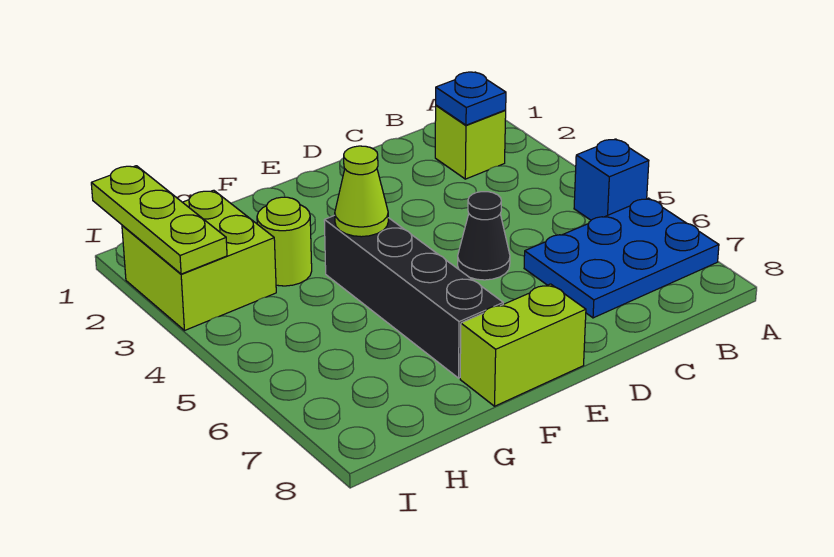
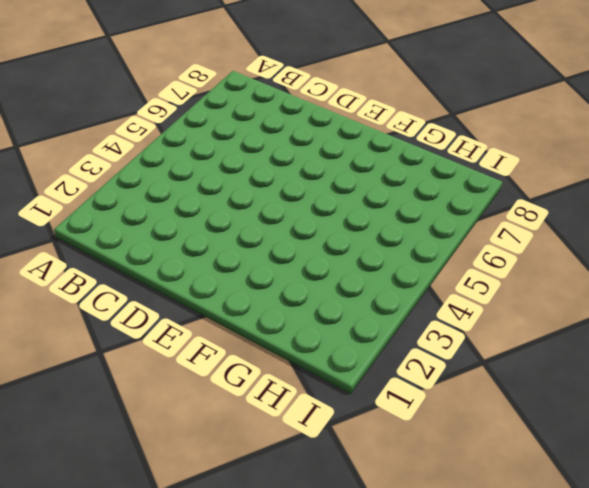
none -> blue brick A5 level 1
none -> blue plate A6:C7 level 1

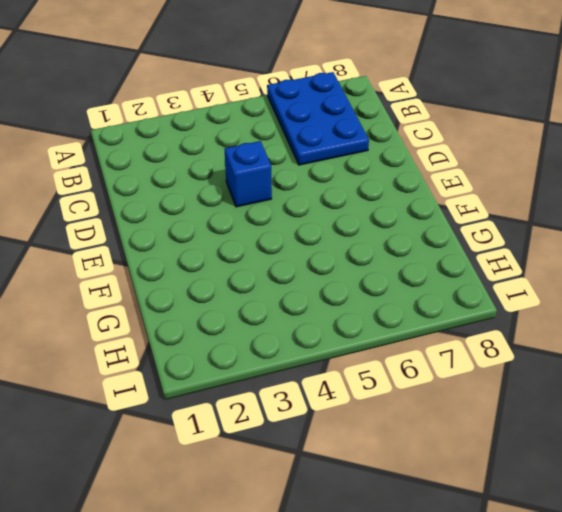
blue brick D4 level 1 -> blue brick A5 level 1
none -> lime brick B2 level 1
none -> black cone D5 level 1

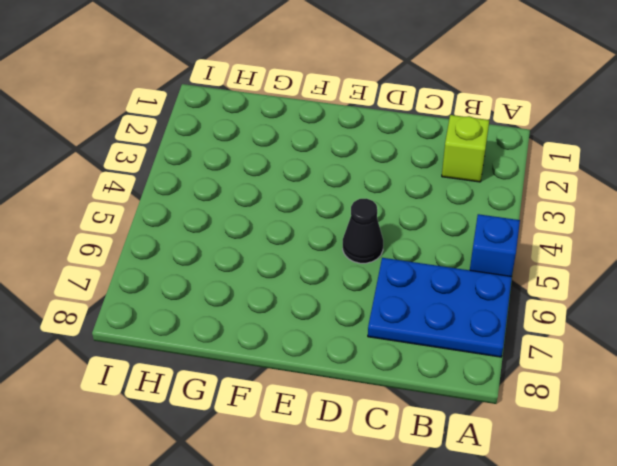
none -> lime brick E8:F8 level 1
none -> black brick F4:F7 level 1

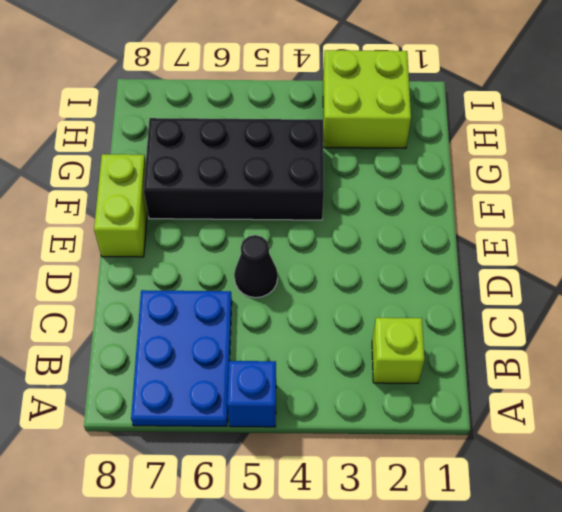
black brick F4:G7 level 1 -> black brick F4:F7 level 1
none -> lime round brick G3 level 1
none -> blue plate B2 level 2

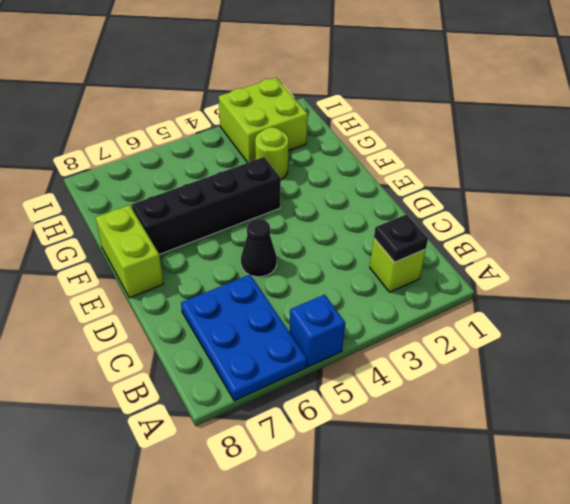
black plate B2 level 2 -> blue plate B2 level 2
none -> lime cone F4 level 2
none -> lime plate I1:I3 level 2

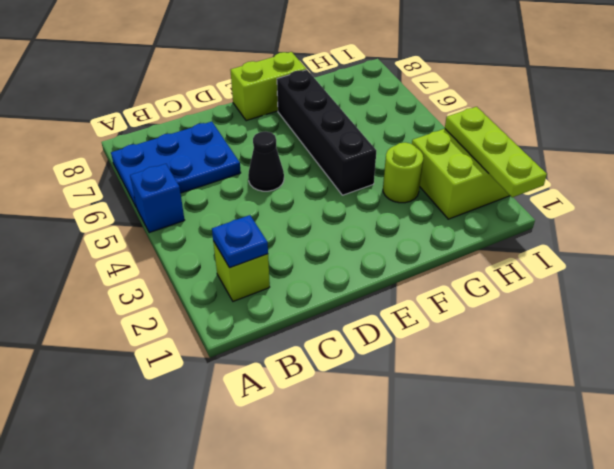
none -> lime cone F4 level 2

